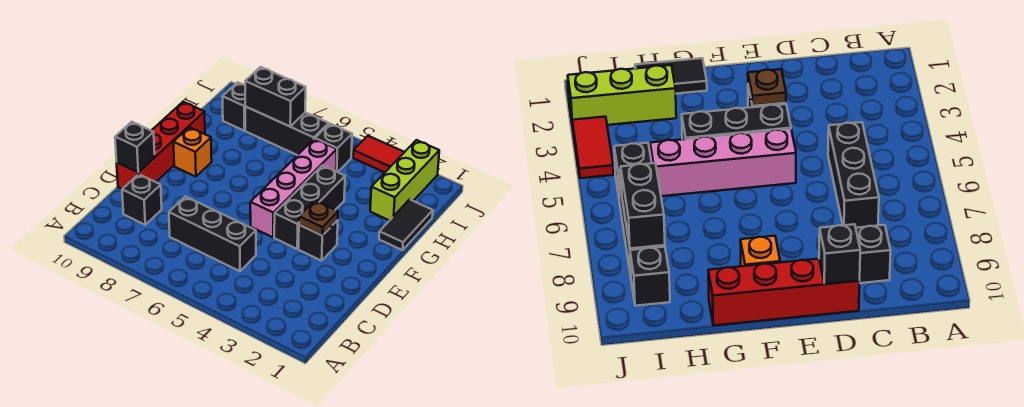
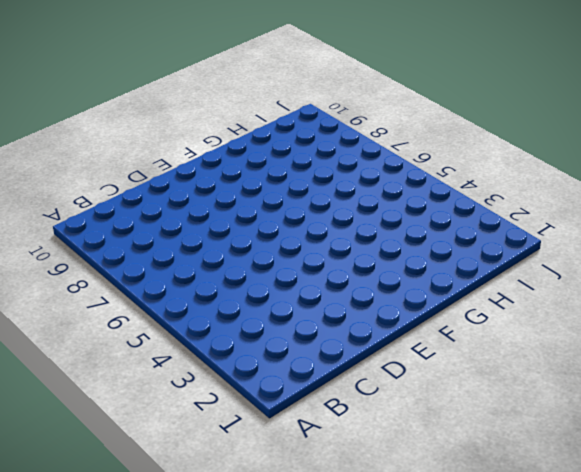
none -> black brick C5:C7 level 1
none -> black brick C9 level 1
none -> red brick D10:G10 level 1

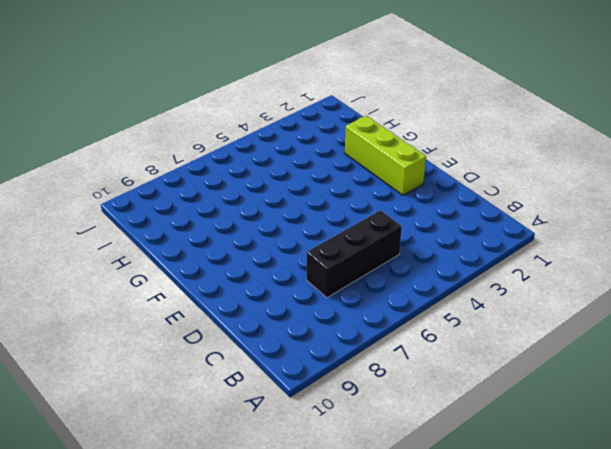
lime brick E2:G2 level 1 -> lime brick H2:J2 level 1
none -> black brick C9 level 1
none -> red brick D10:G10 level 1
none -> black brick E3 level 1

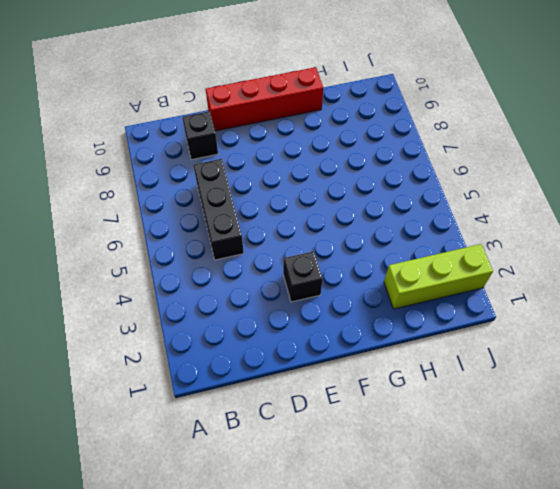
none -> black brick E4:G4 level 1
none -> pink brick E5:H5 level 1
none -> orange brick F9 level 1

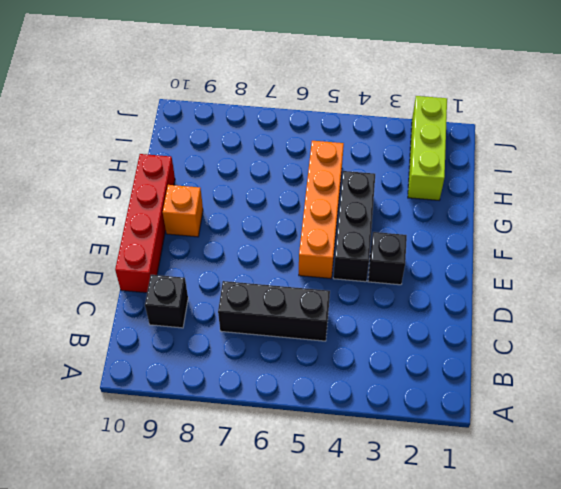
orange brick E5:H5 level 1 -> pink brick E5:H5 level 1
none -> black tile G1:H1 level 1
none -> black brick I5 level 1
none -> black brick I6:I8 level 1

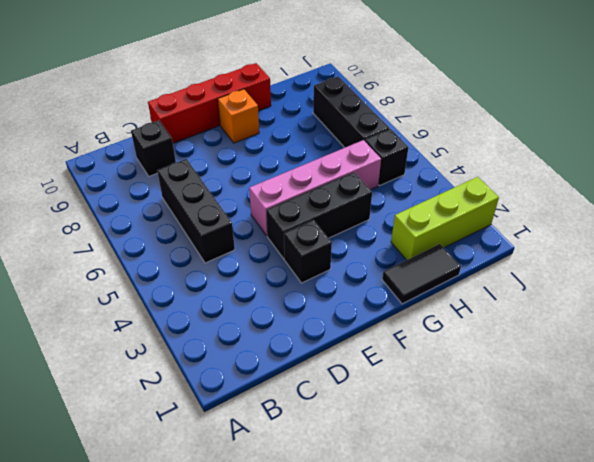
none -> black brick I9 level 1
none -> red tile J3:J4 level 1
none -> black brick D10 level 2

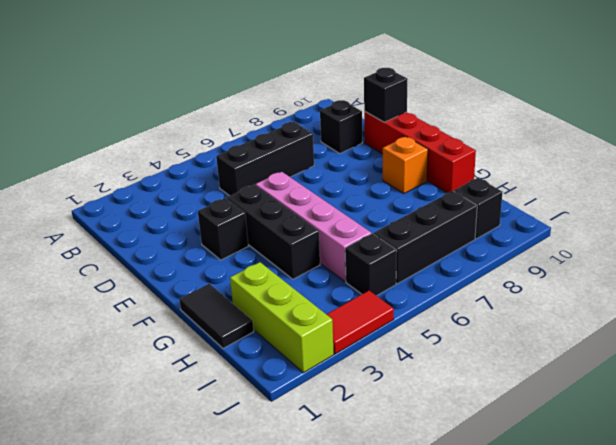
none -> brown plate E3 level 2
none -> black brick I7:I8 level 2

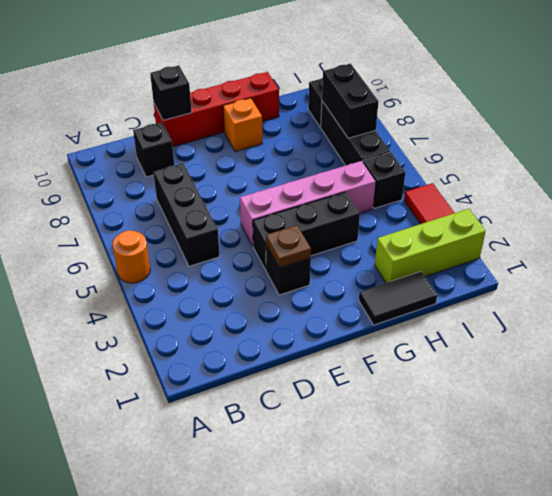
orange round brick A5 level 1 -> none

